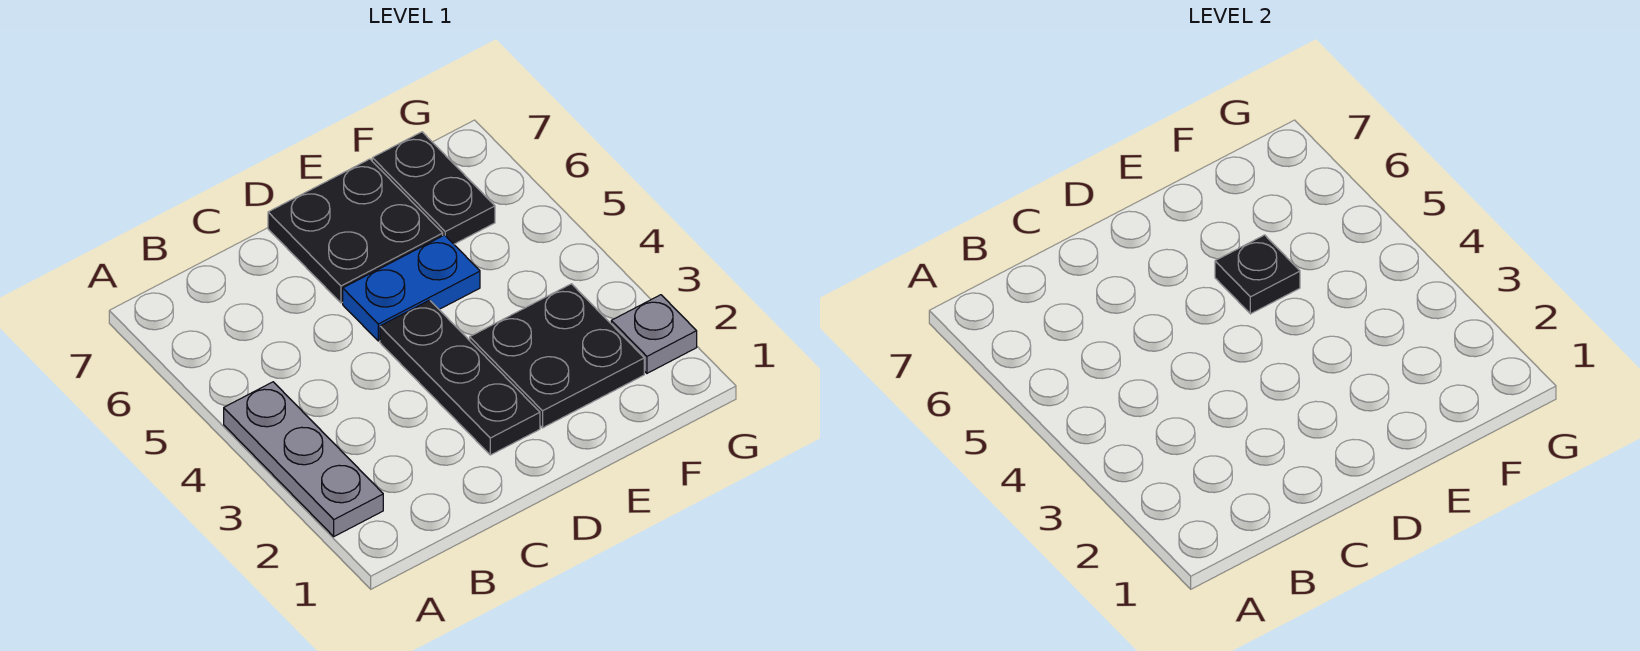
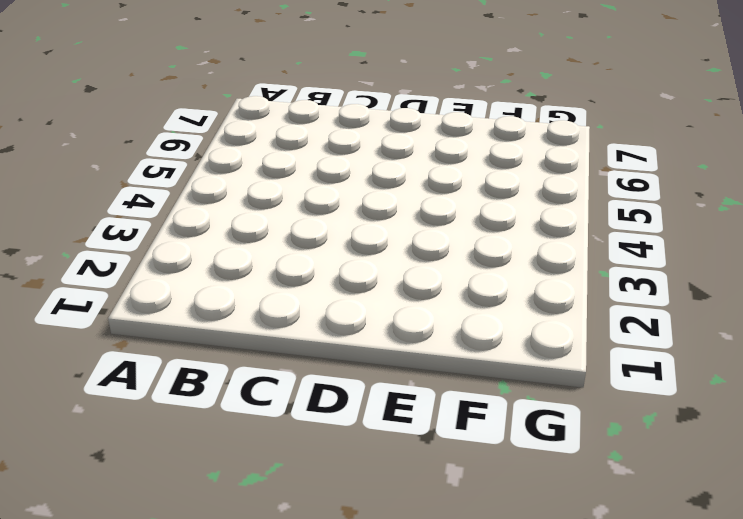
none -> grey plate A2:A4 level 1
none -> black plate D2:D4 level 1

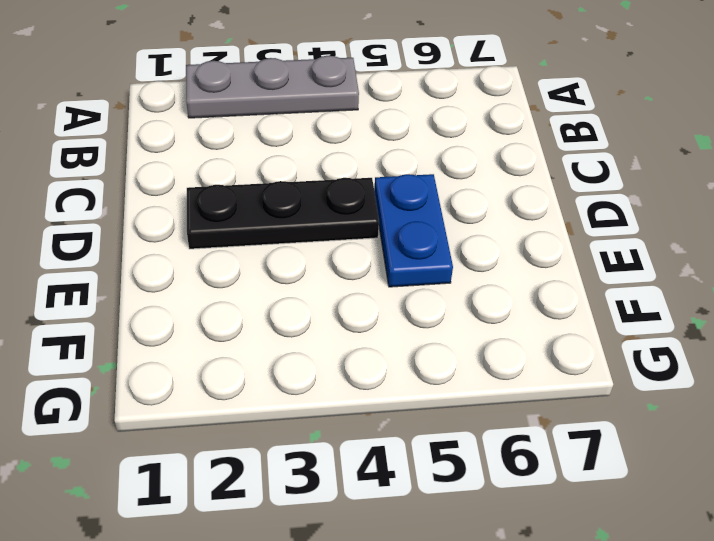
none -> black plate D6:E7 level 1
none -> black plate E2:F3 level 1

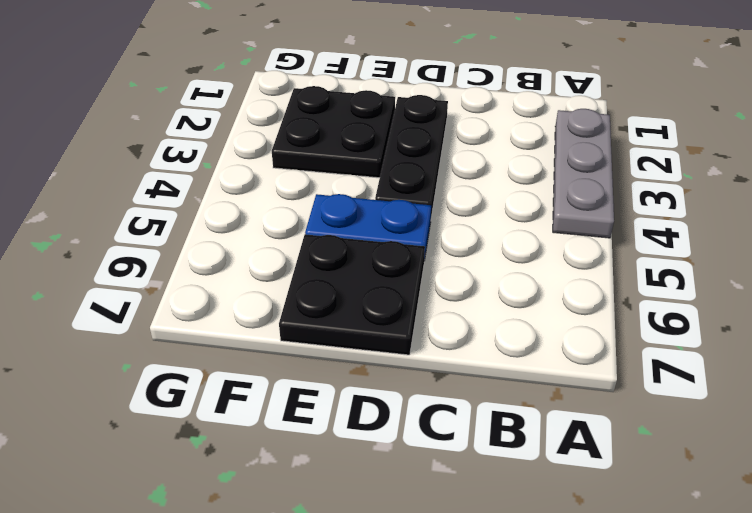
none -> black plate F6:F7 level 1
none -> grey plate G2 level 1

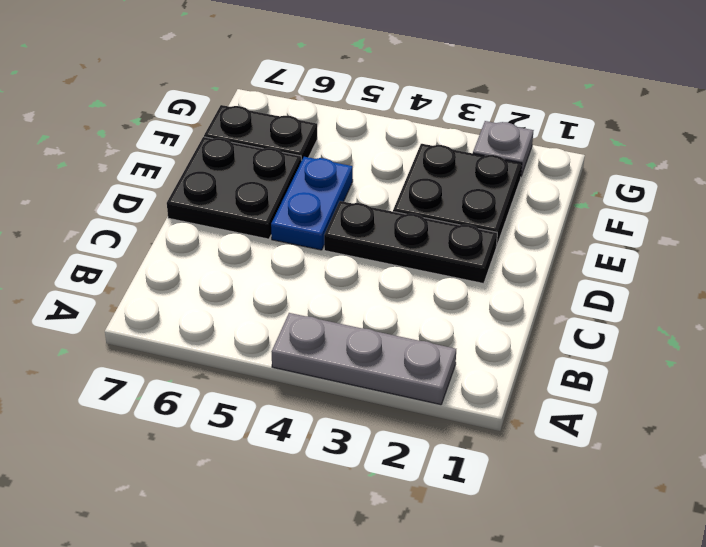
none -> black plate E5 level 2

